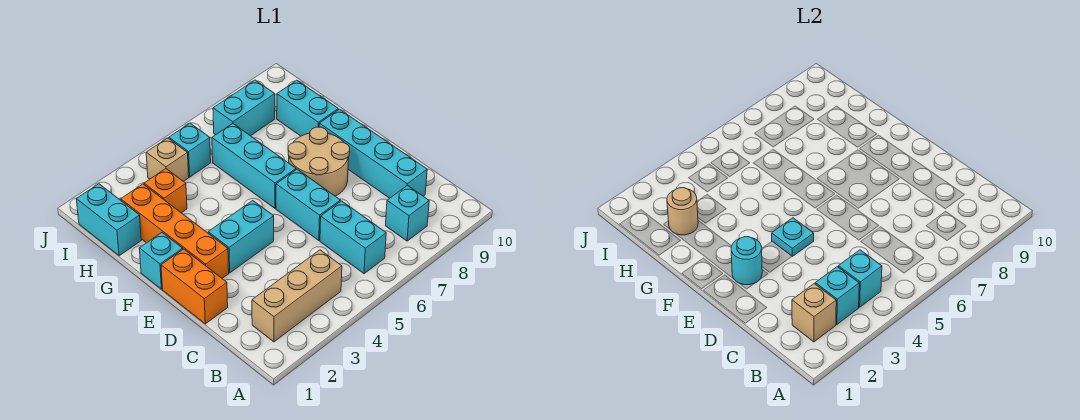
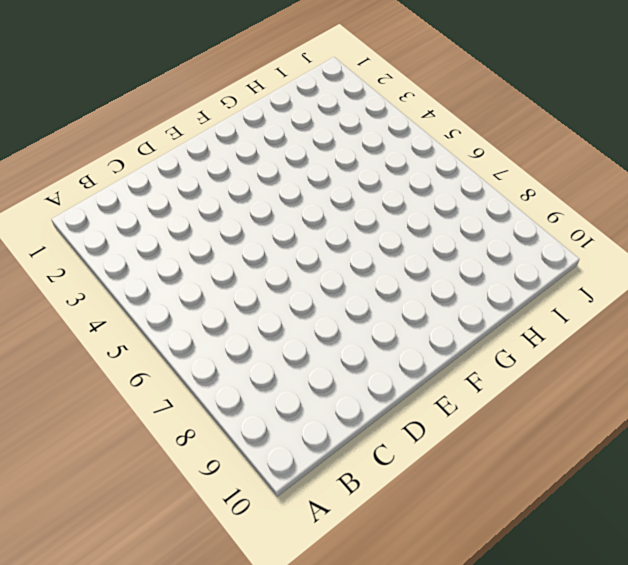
none -> tan brick B2:B4 level 1
none -> cyan brick B6:C6 level 1
none -> cyan brick B8 level 1

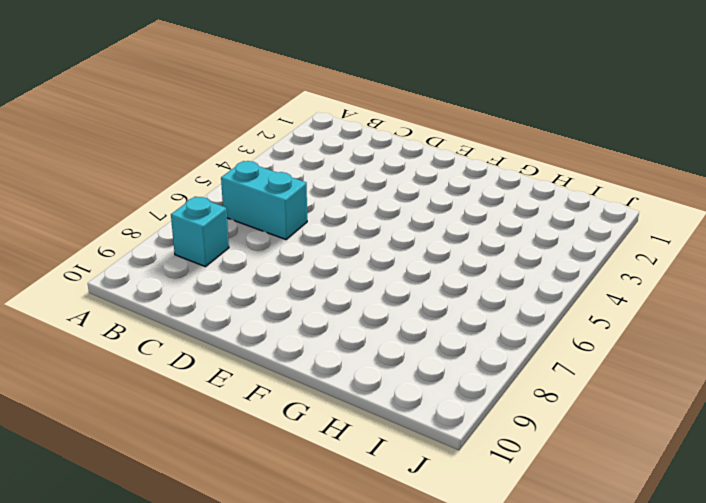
none -> tan brick B2:B4 level 1
none -> cyan brick C9:F9 level 1
none -> orange brick D1:E1 level 1

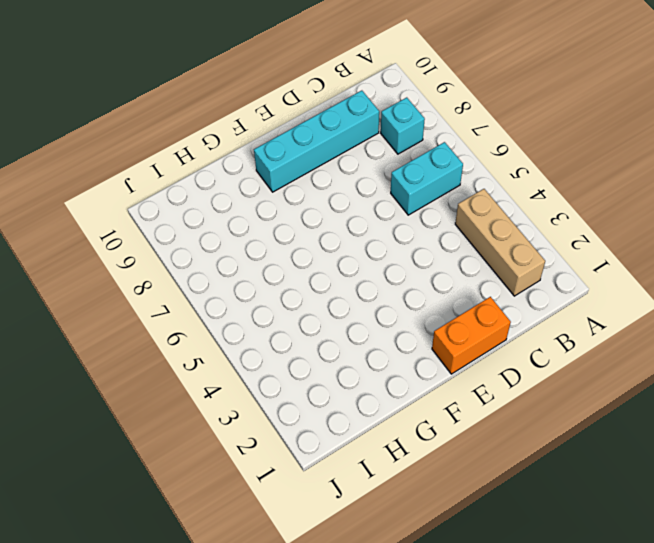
none -> cyan brick D6:E6 level 1
none -> orange brick E2:H2 level 1
none -> cyan brick E3:E4 level 1

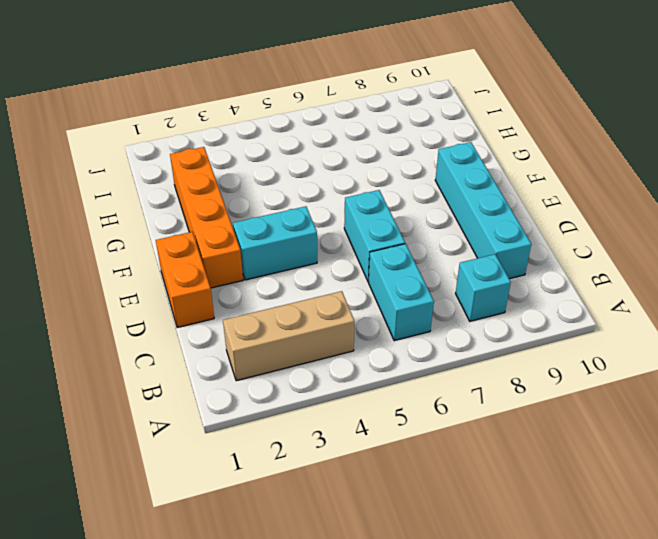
none -> tan round brick E7:F8 level 1
none -> cyan brick F1 level 1
none -> cyan brick F6:H6 level 1

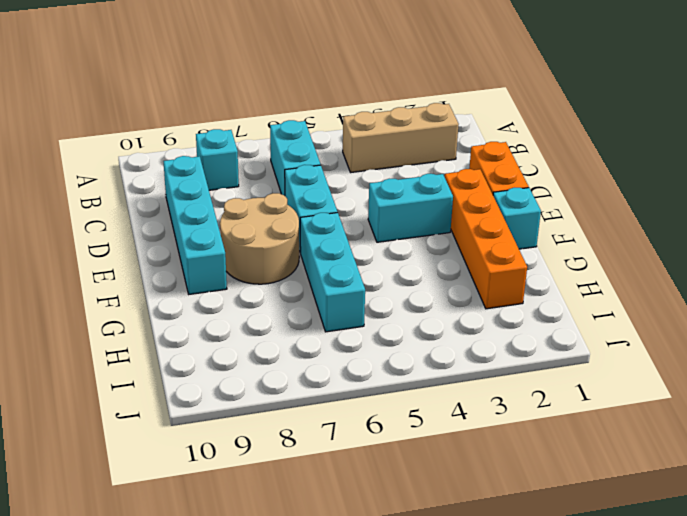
none -> cyan brick G9:H9 level 1
none -> cyan brick H1:I1 level 1
none -> orange brick H3 level 1

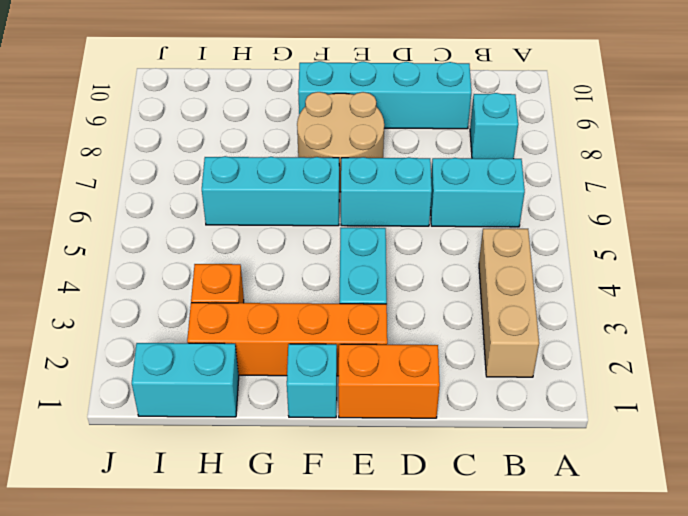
none -> cyan brick G9:H9 level 1
none -> tan brick I4 level 1
none -> cyan brick I5 level 1

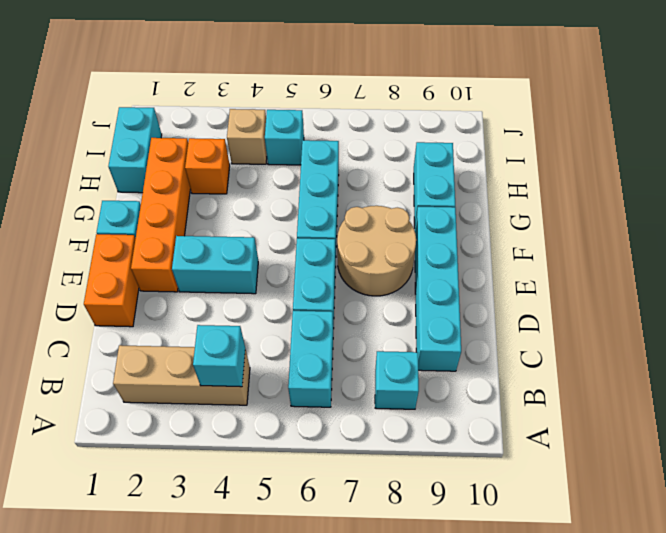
none -> cyan brick I7:I8 level 1
none -> tan brick B2 level 2
none -> cyan brick B3 level 2

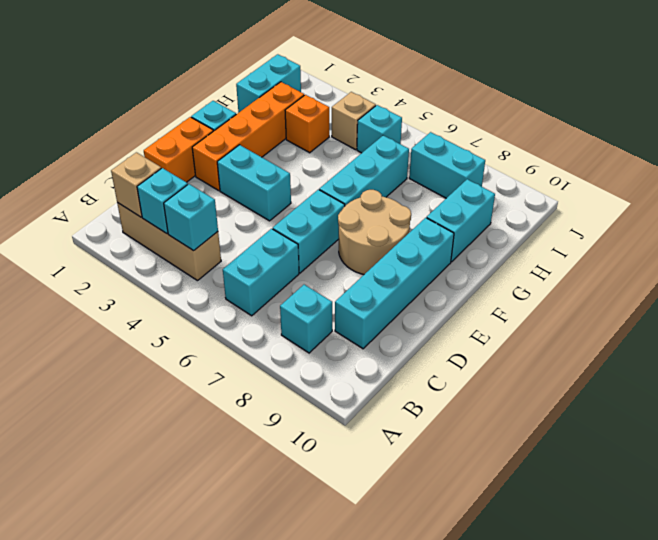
none -> cyan round brick E2 level 2
none -> cyan plate E4 level 2
none -> tan round brick H2 level 2

